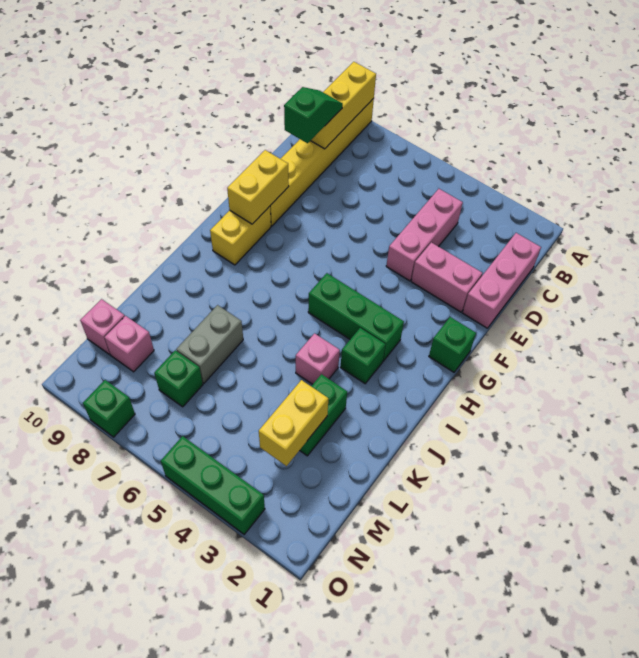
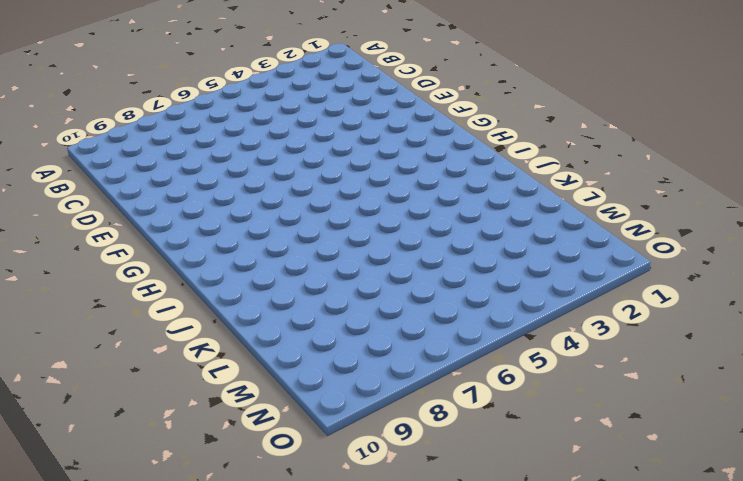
none -> yellow brick A9:F9 level 1
none -> pink brick C1:E1 level 1
none -> pink brick C4:E4 level 1

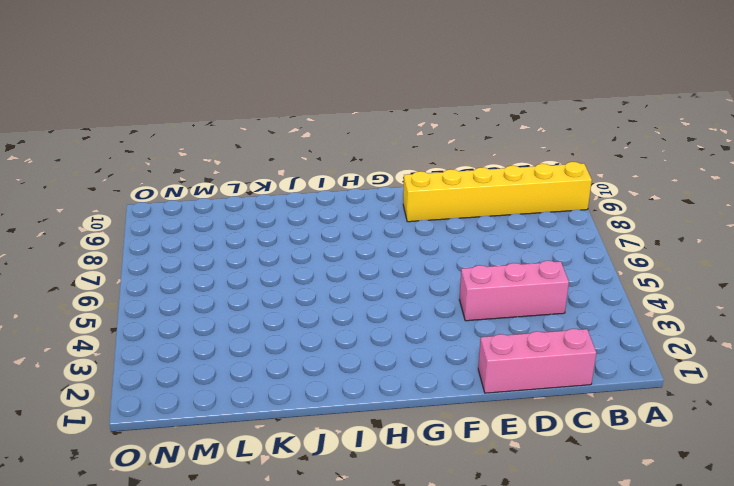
none -> pink brick E2:E3 level 1
none -> green brick G1 level 1
none -> yellow brick G9:H9 level 1

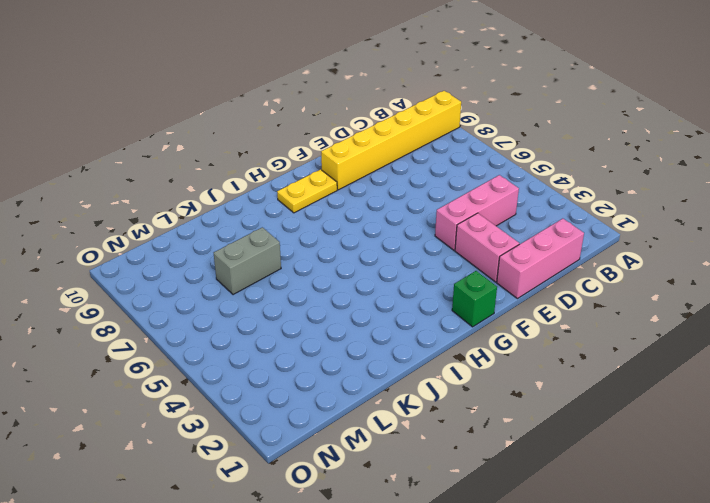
yellow plate G9:H9 level 1 -> yellow brick G9:H9 level 1
none -> green brick H3:H5 level 1
none -> green brick I3 level 1
none -> pink brick J4 level 1

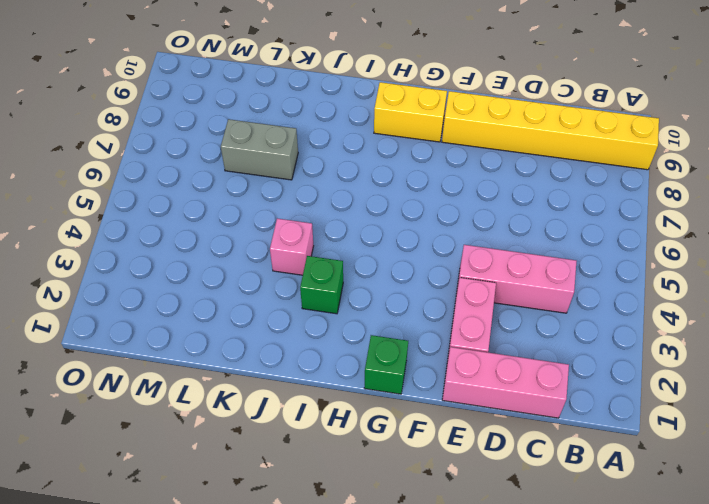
none -> green brick H3:H5 level 1
none -> green brick K3:L3 level 1
none -> green brick M7 level 1

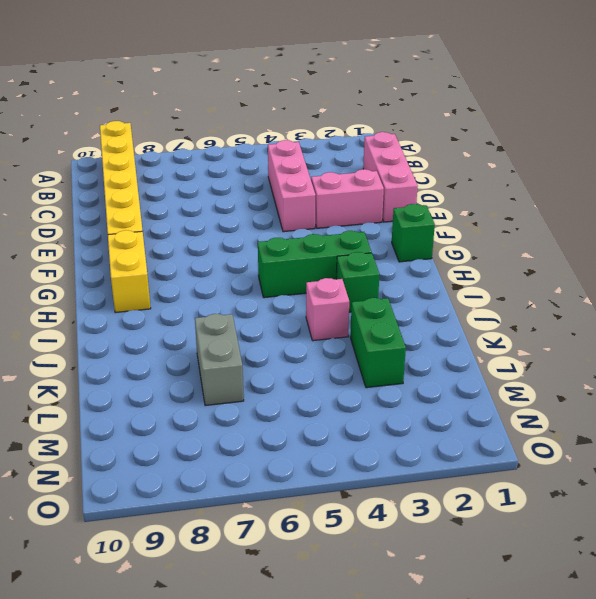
none -> green brick M7 level 1
none -> pink brick M9 level 1
none -> pink brick M10 level 1

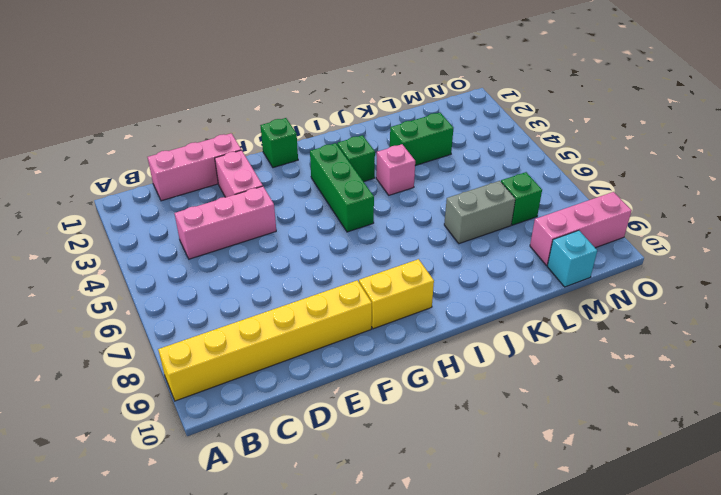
pink brick M9:O9 level 1 -> pink brick M9 level 1
cyan brick M10 level 1 -> pink brick M10 level 1
none -> green brick O3:O5 level 1
none -> green brick O8 level 1
none -> yellow brick A9:C9 level 2

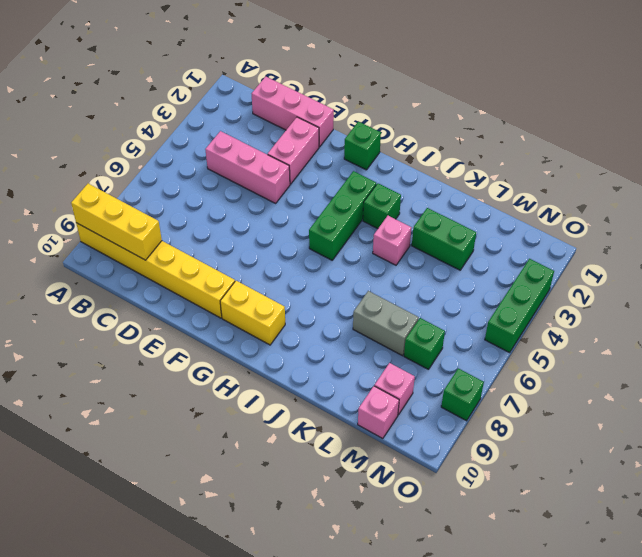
none -> yellow brick F9:G9 level 2
none -> yellow brick L3:M3 level 2
none -> green slope C9:D9 level 3 top D

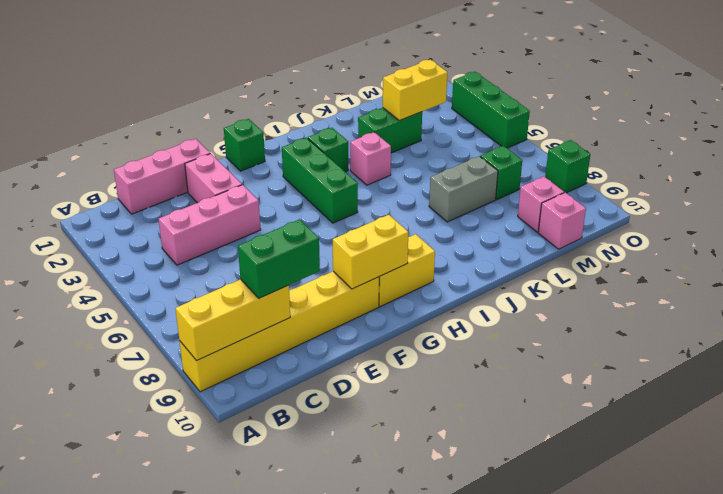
green brick C9:D9 level 3 -> green slope C9:D9 level 3 top D

